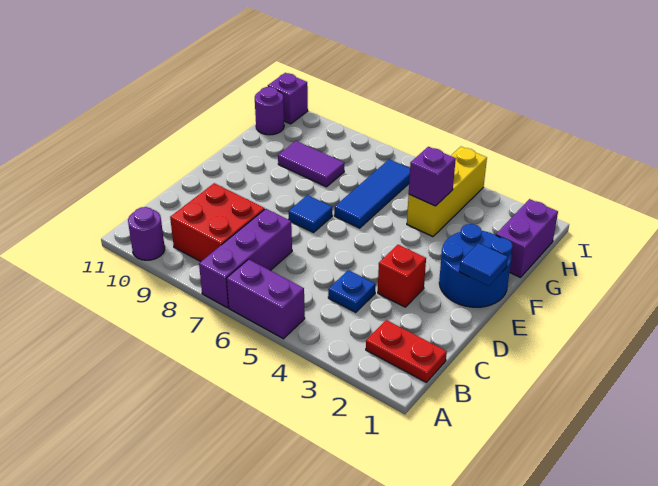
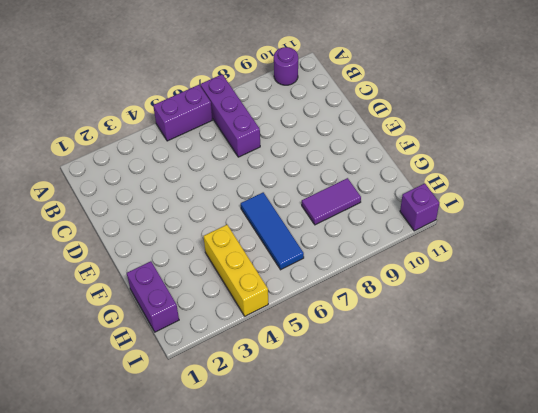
none -> red plate B1:B2 level 1
none -> red brick B8:C9 level 1
none -> blue plate C4 level 1

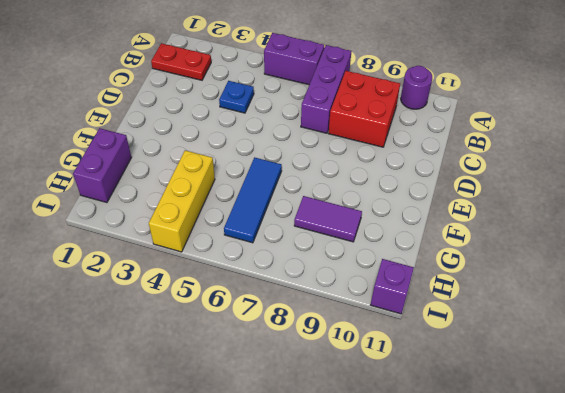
none -> red brick D3 level 1
none -> blue round brick E1:F2 level 1
none -> blue tile E7 level 1

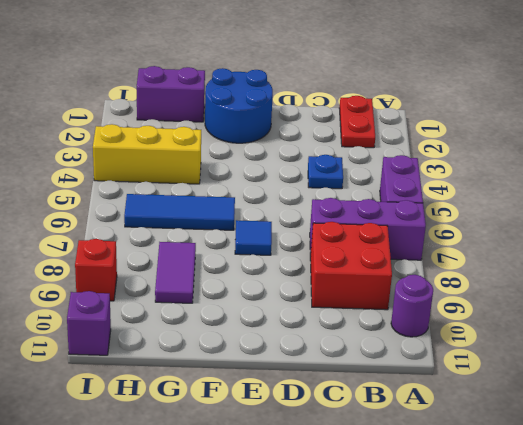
red brick I9 level 1 -> red brick D3 level 1
none -> purple round brick H11 level 1
none -> blue tile E1 level 2
none -> purple brick G4 level 2

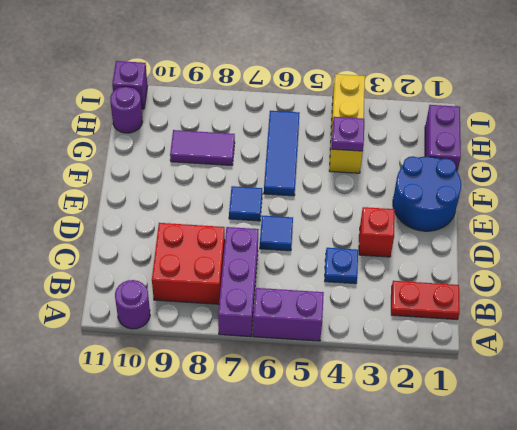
blue tile D6 level 1 -> blue tile E1 level 2
purple plate G4 level 2 -> purple brick G4 level 2

